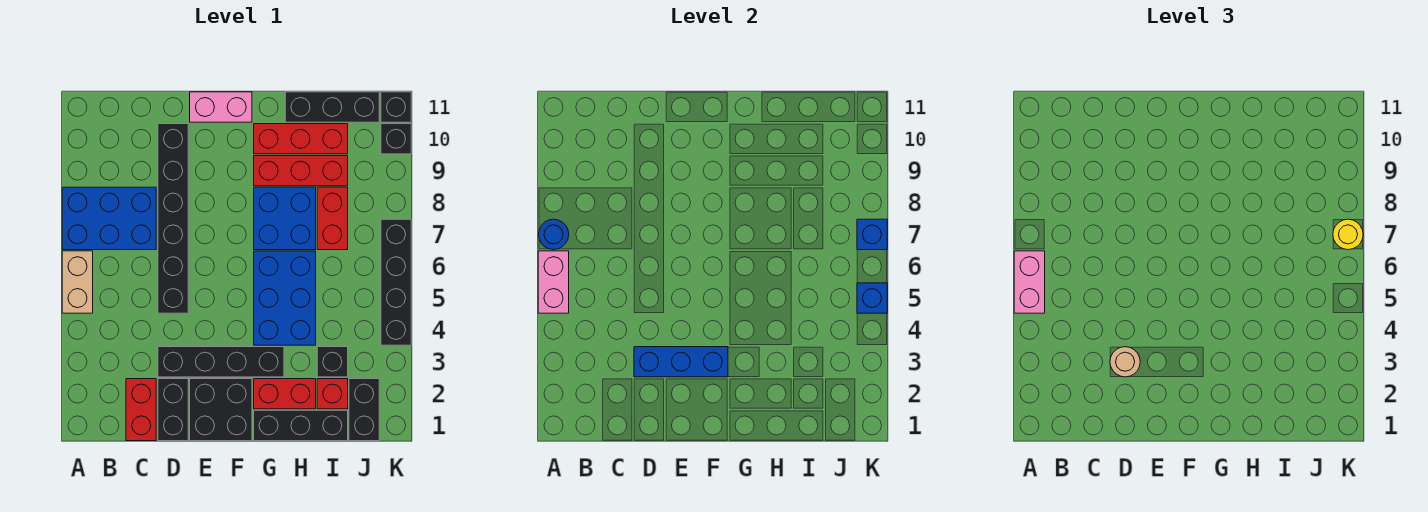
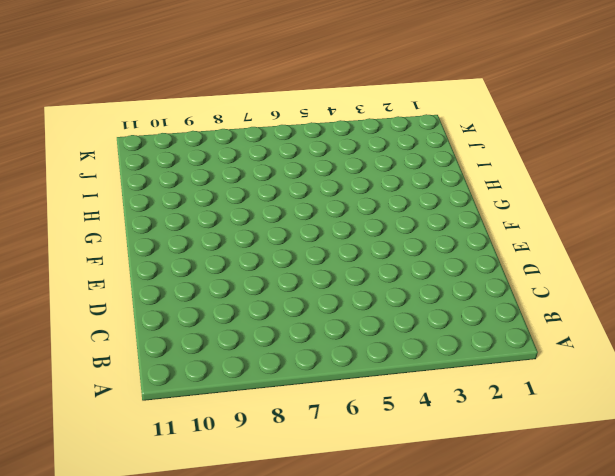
none -> tan brick A5:A6 level 1
none -> blue brick A7:C8 level 1
none -> red brick C1:C2 level 1
none -> black brick D1:D2 level 1

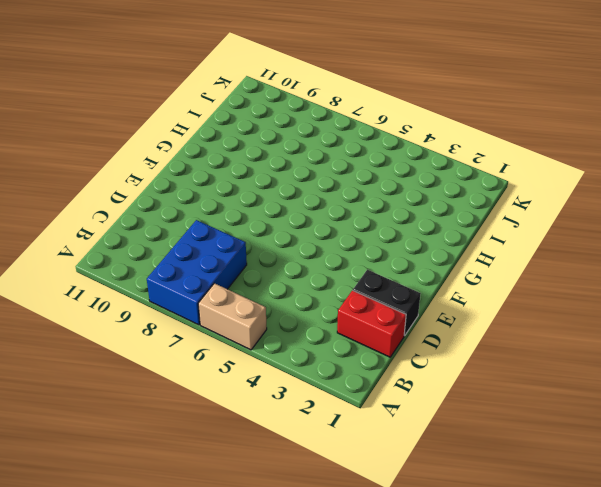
none -> black brick D3:G3 level 1
none -> black brick D5:D10 level 1
none -> black brick E1:F2 level 1
none -> pink brick E11:F11 level 1

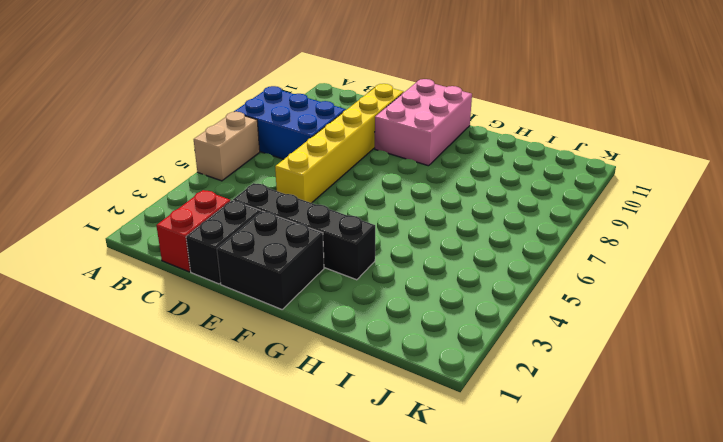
yellow brick D5:D10 level 1 -> black brick D5:D10 level 1
pink brick E9:F11 level 1 -> pink brick E11:F11 level 1
none -> black brick G1:I1 level 1
none -> red brick G2:H2 level 1
none -> blue brick G4:H6 level 1
none -> blue brick G7:H8 level 1

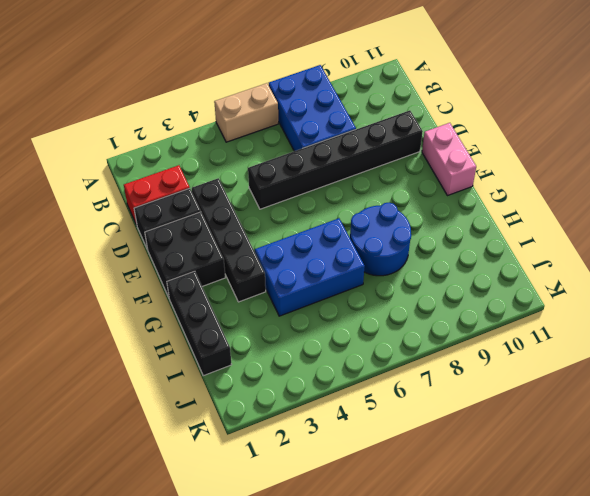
blue round brick G7:H8 level 1 -> blue brick G7:H8 level 1
none -> red brick G2:H2 level 1
none -> red brick G9:I9 level 1
none -> red brick G10:I10 level 1
none -> black brick H11:J11 level 1

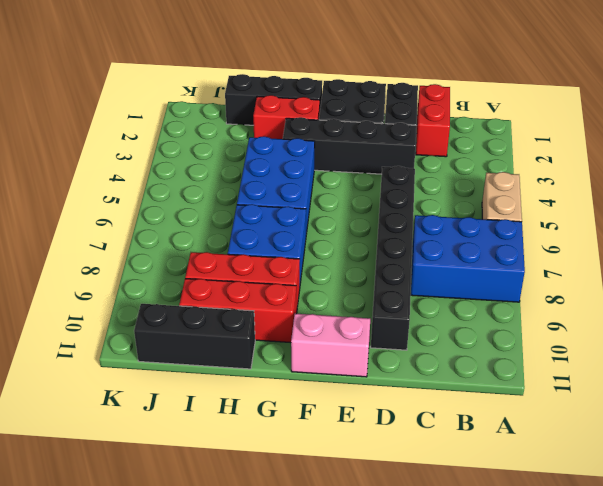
none -> red brick I2 level 1
none -> black brick I3 level 1
none -> red brick I7:I8 level 1
none -> black brick J1:J2 level 1

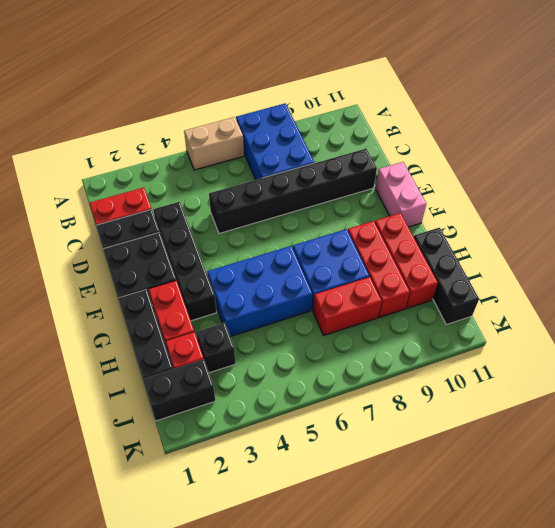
none -> black brick K4:K7 level 1
none -> black brick K10 level 1
none -> black brick K11 level 1
none -> pink brick A5:A6 level 2

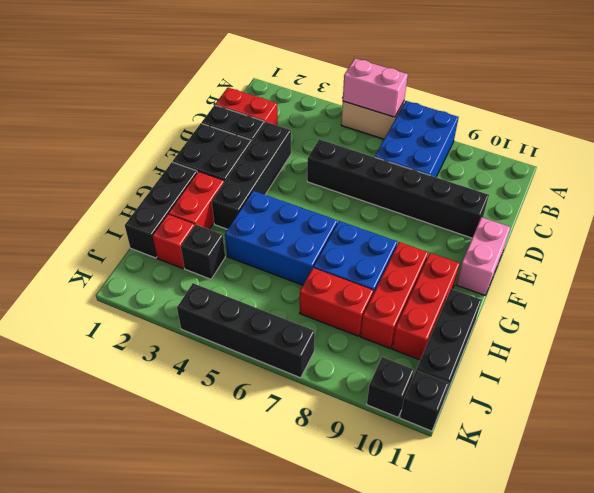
none -> black brick J1:J2 level 1
none -> blue round brick A7 level 2
none -> blue brick D3:F3 level 2
none -> blue brick K5 level 2

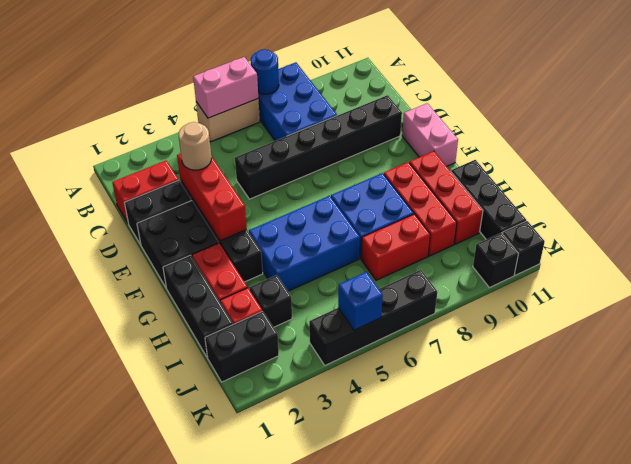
red brick D3:F3 level 2 -> blue brick D3:F3 level 2
none -> blue brick K7 level 2
none -> pink brick A5:A6 level 3
none -> yellow round brick K7 level 3

